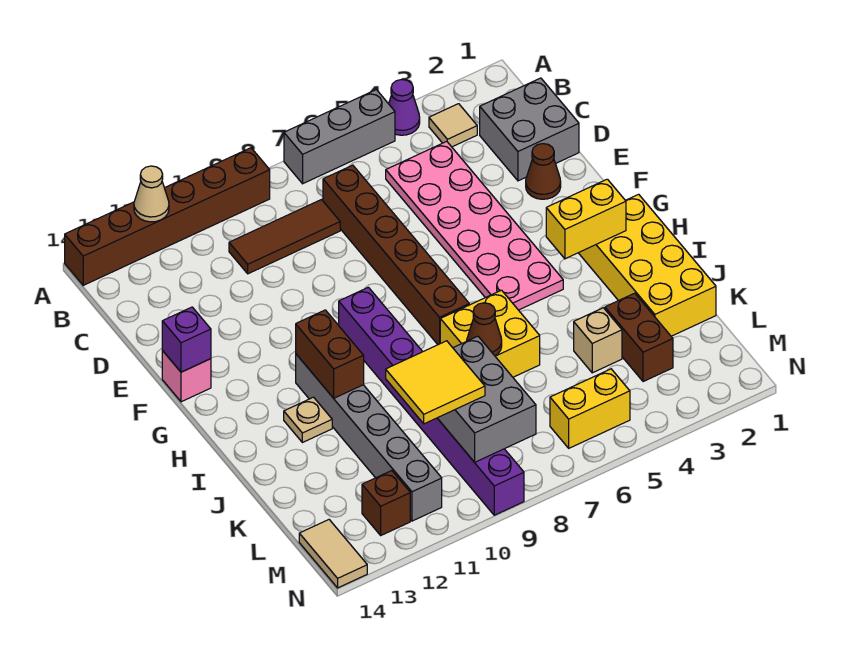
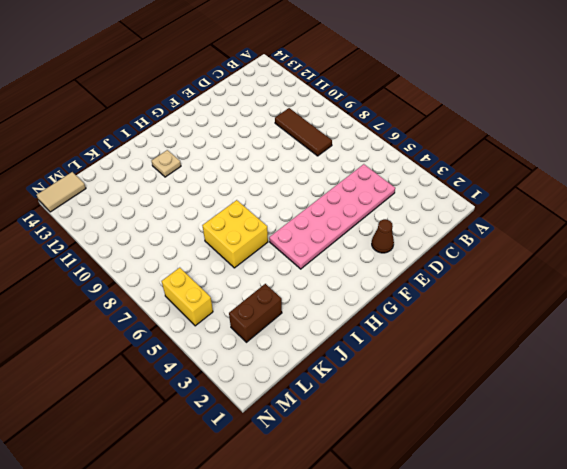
none -> purple cone A4 level 1
none -> grey brick A5:A7 level 1
none -> brown brick A9:A14 level 1

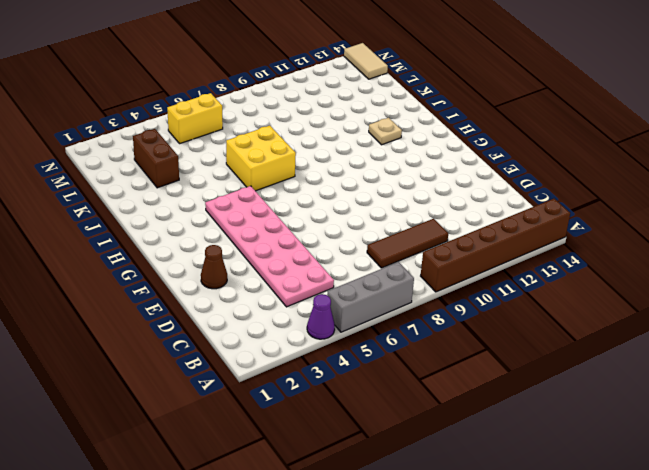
none -> tan tile B3 level 1
none -> grey brick C1:D2 level 1
none -> brown brick C7:H7 level 1

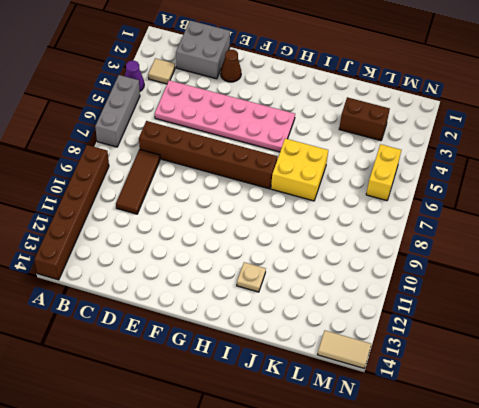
none -> pink brick F14 level 1
none -> purple brick G9:N9 level 1
none -> yellow brick H1:K2 level 1

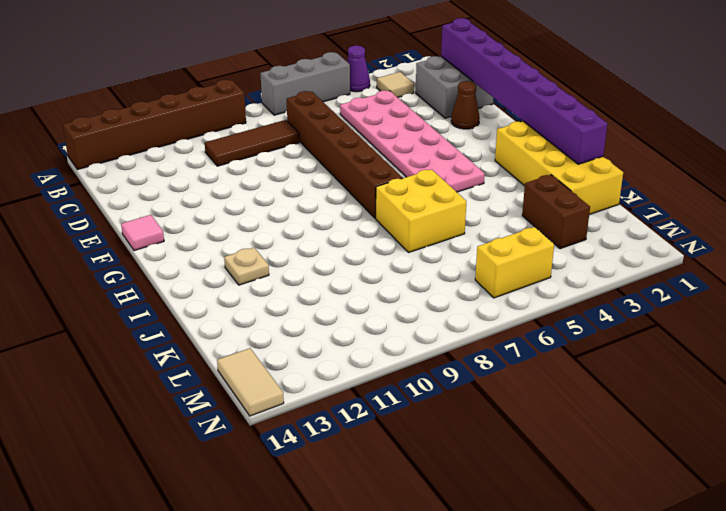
purple brick C1:J1 level 2 -> purple brick G9:N9 level 1
pink tile F14 level 1 -> pink brick F14 level 1
none -> grey brick H11:M11 level 1
none -> tan brick K4 level 1
none -> brown brick M12 level 1

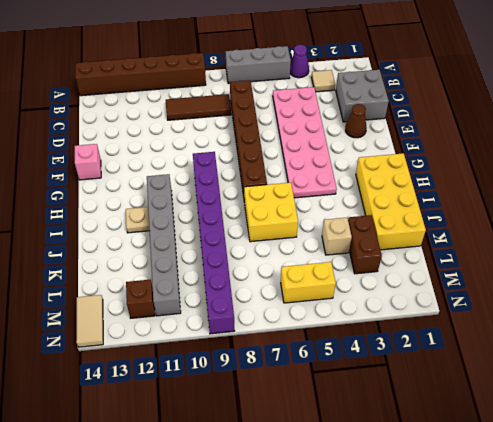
none -> tan cone A12 level 2
none -> purple brick F14 level 2
none -> yellow brick H2:H3 level 2

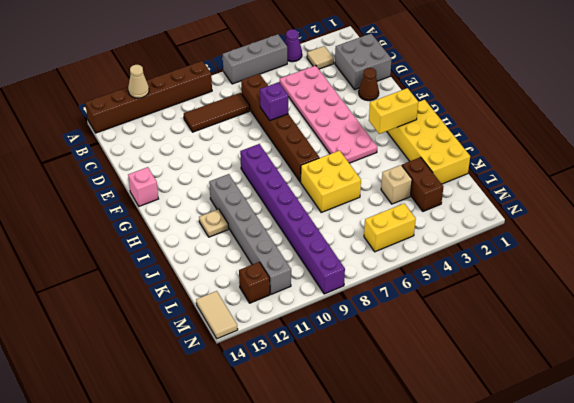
purple brick E7 level 2 -> purple brick F14 level 2
none -> brown brick H11:I11 level 2
none -> brown cone J7 level 2
none -> grey brick K8:M9 level 2

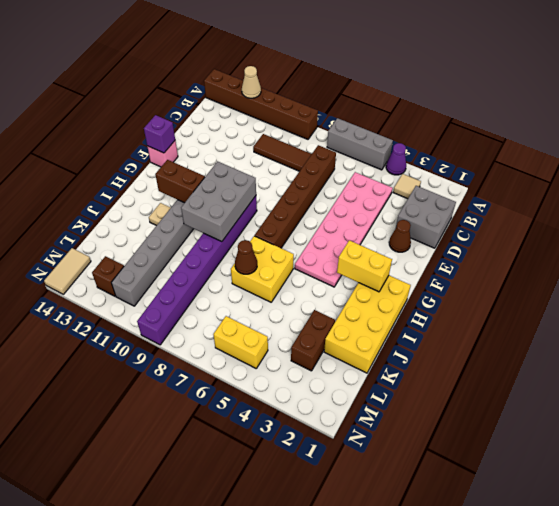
grey brick G9:I10 level 2 -> grey brick K8:M9 level 2
brown brick H11:H12 level 2 -> brown brick H11:I11 level 2
none -> tan brick K4 level 1
none -> yellow tile K9:L10 level 3

